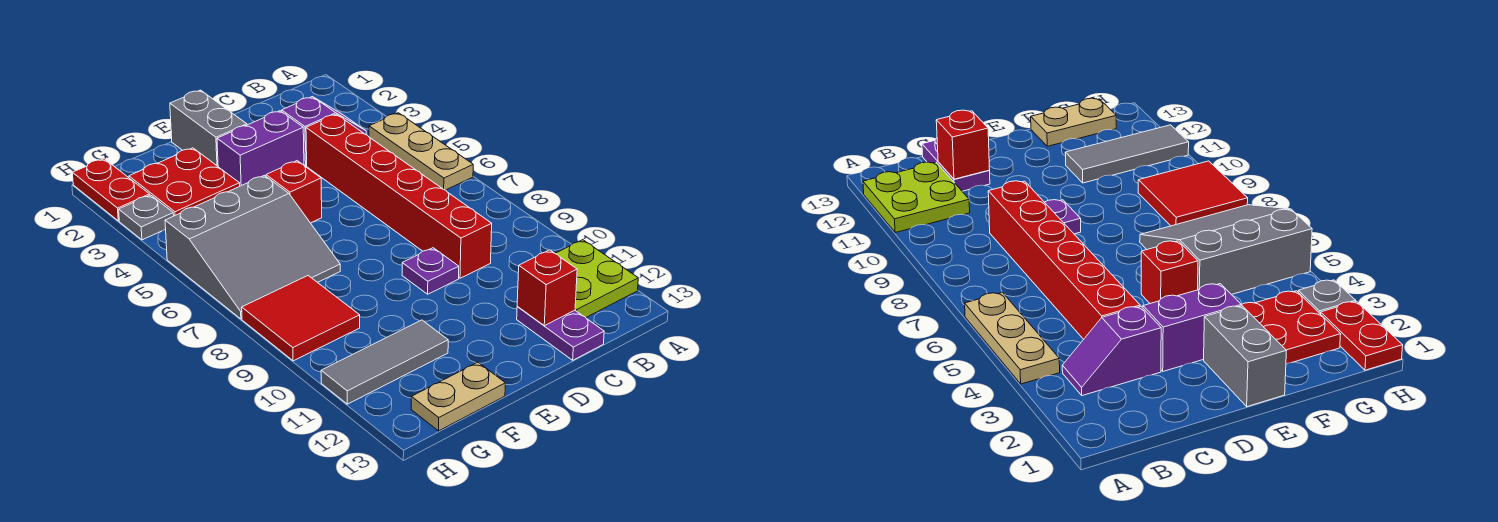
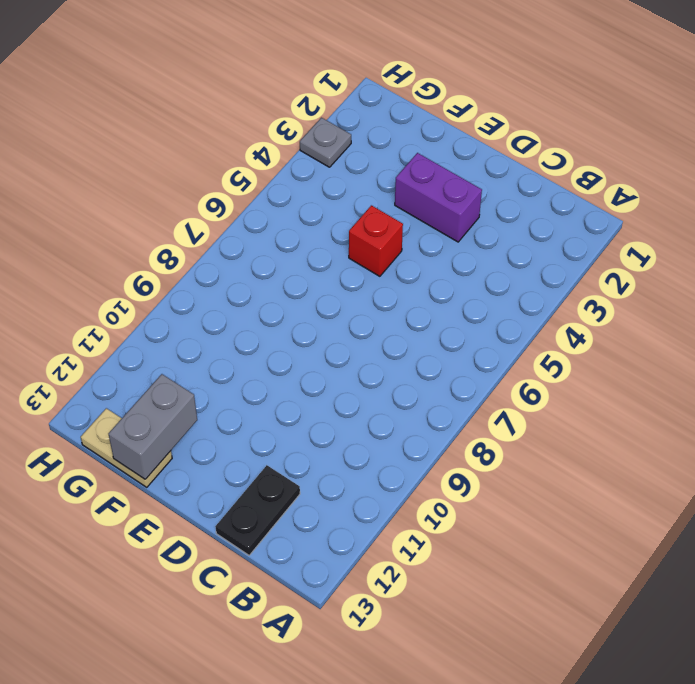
black plate C12:C13 level 1 -> purple plate C12:C13 level 1
grey brick F12:F13 level 2 -> grey brick E1:E2 level 1
none -> tan plate A4:A6 level 1
none -> lime plate A11:B12 level 1
none -> purple slope B3:C3 level 1 top C

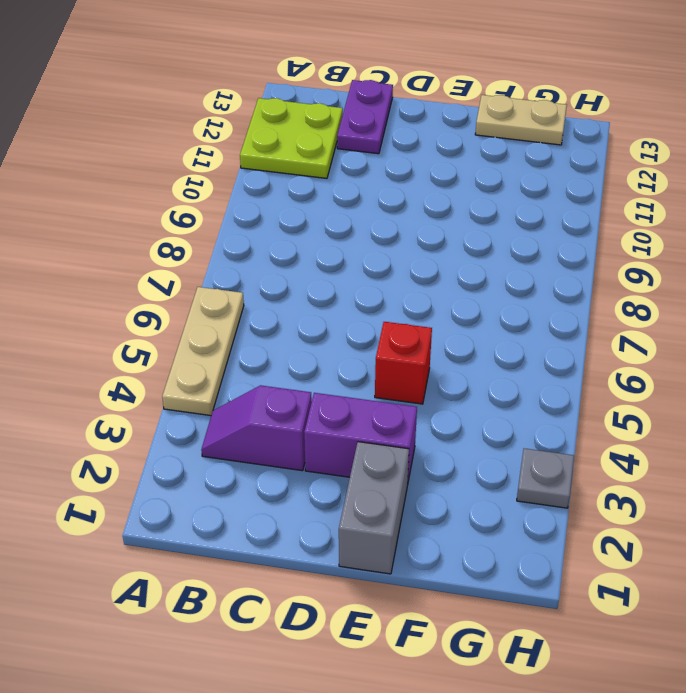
none -> red brick C4:C9 level 1
none -> purple plate D9 level 1
none -> red plate F2:G3 level 1

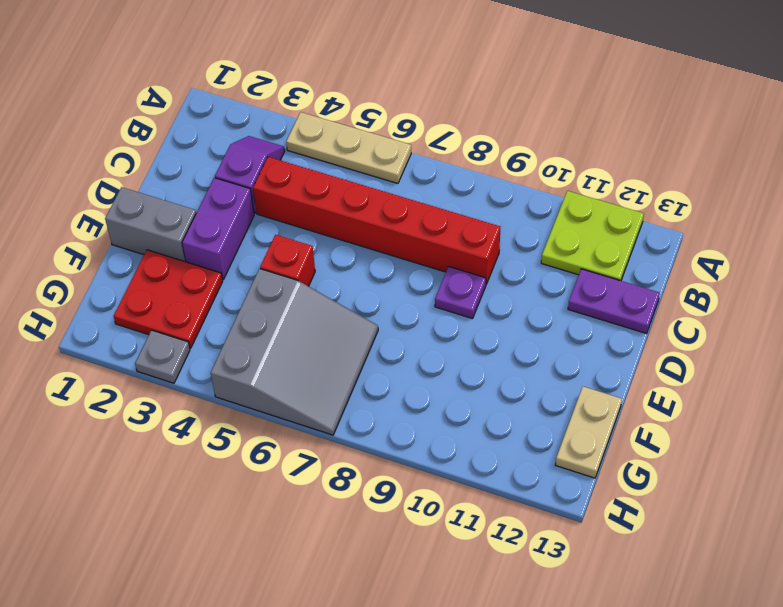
none -> grey tile F11:H11 level 1
none -> red tile G8:H9 level 1
none -> red plate H1:H2 level 1

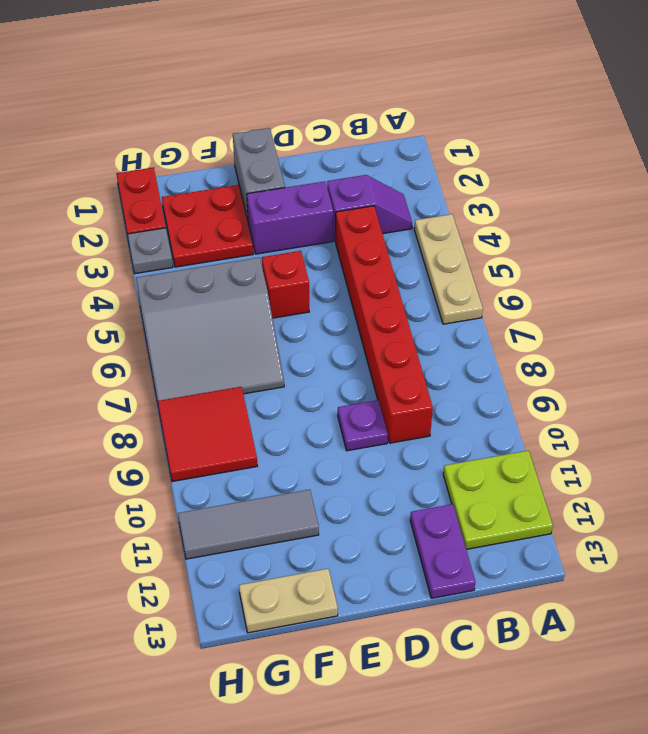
none -> red brick C12 level 2

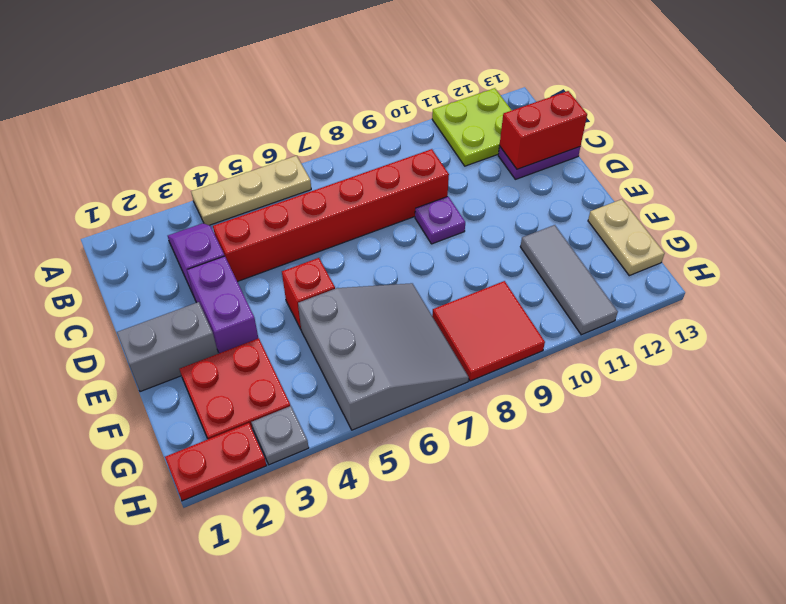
red brick C12:C13 level 2 -> red brick C12 level 2

